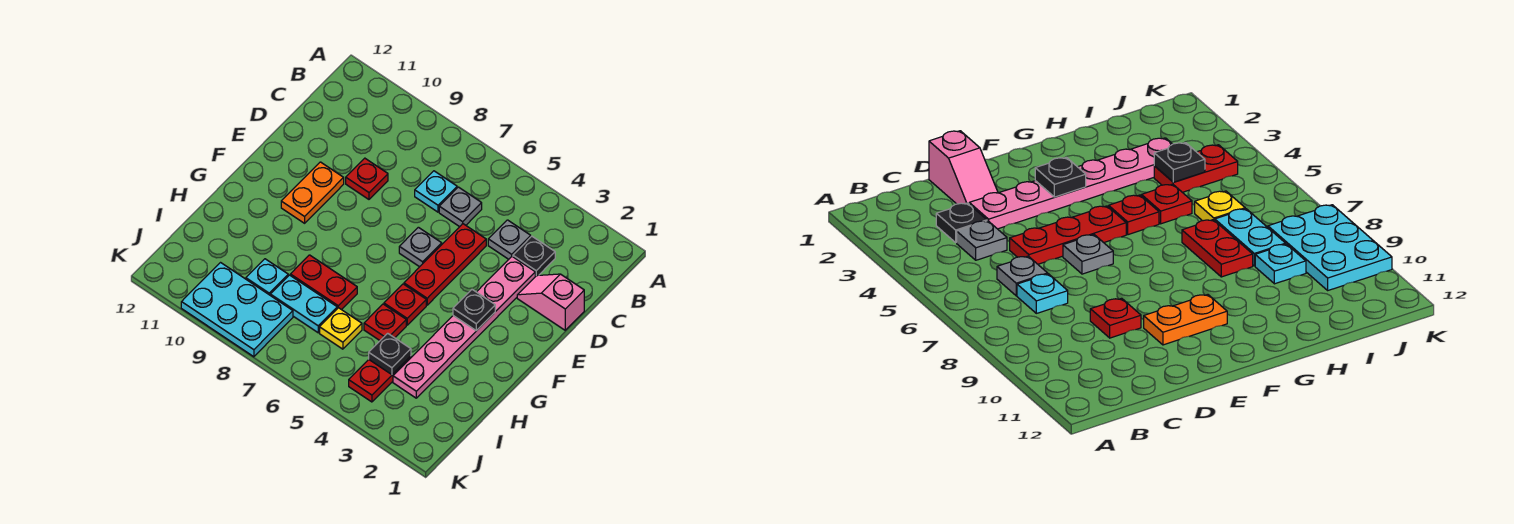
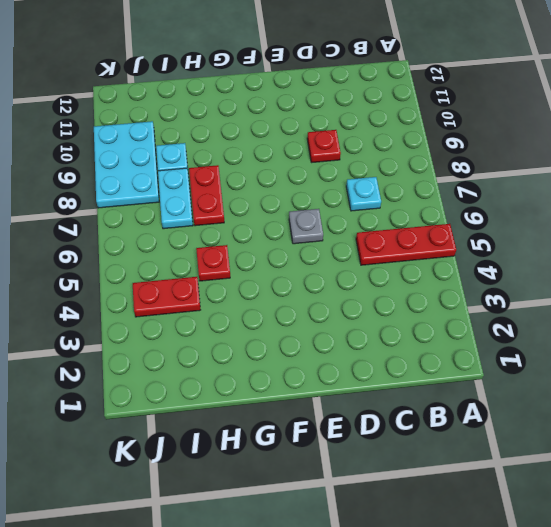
red plate A5:C5 level 1 -> red plate D5:F5 level 1
none -> black plate C3 level 1
none -> grey plate C4 level 1
none -> grey plate C6 level 1

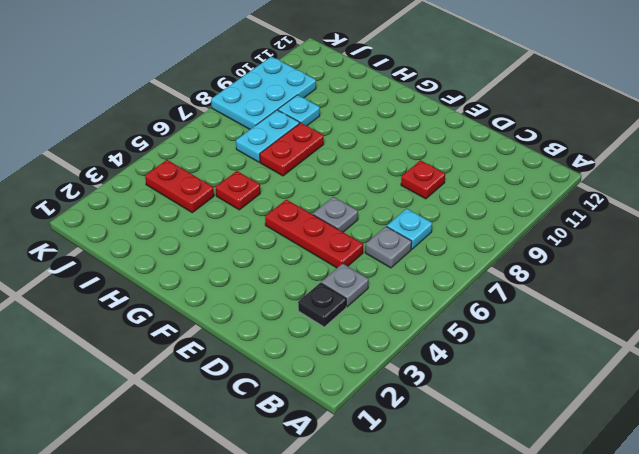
none -> pink slope D1:D2 level 1 top 1
none -> pink plate D3:I3 level 1
none -> orange plate E10:F10 level 1

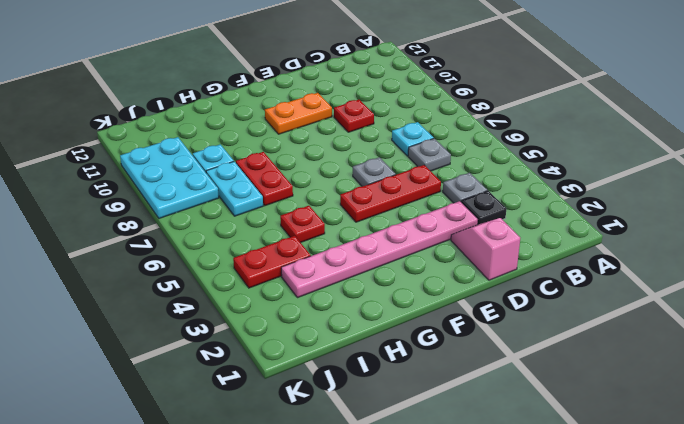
none -> red plate G5 level 1
none -> yellow plate I6 level 1
none -> black plate F3 level 2

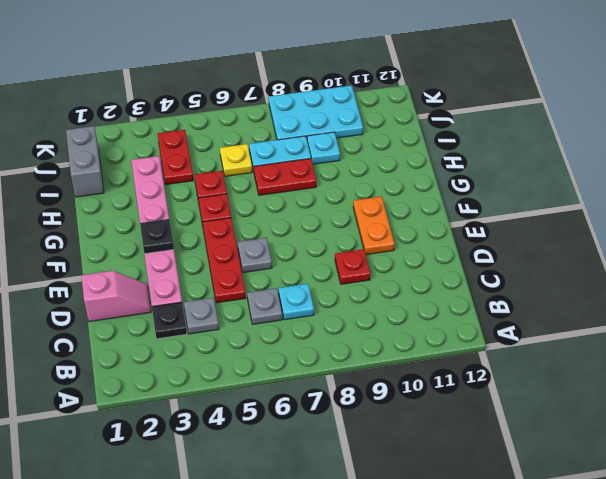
grey brick I1:J1 level 1 -> none
none -> black plate I4 level 2

